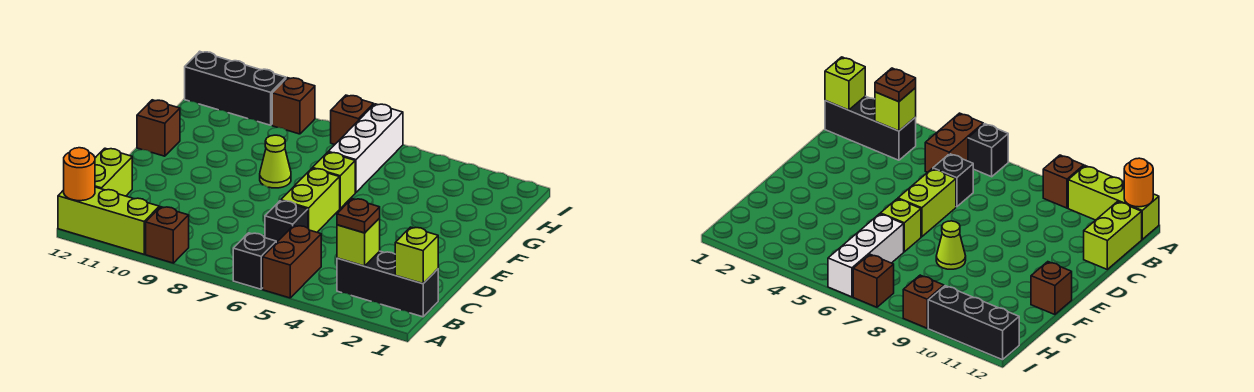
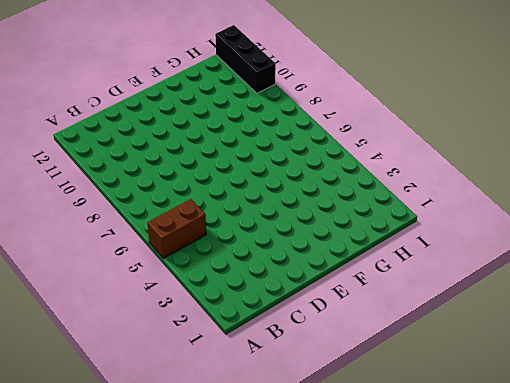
none -> black brick A6 level 1
none -> brown brick A9 level 1
none -> lime brick A10:A12 level 1

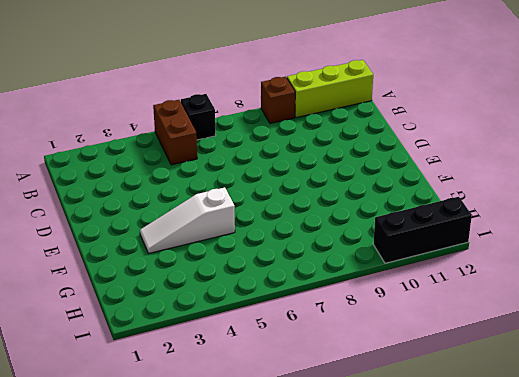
white slope F3:F5 level 1 top 5 -> none
none -> black brick B1:B3 level 1
none -> lime brick B12:C12 level 1
none -> black brick C6 level 1

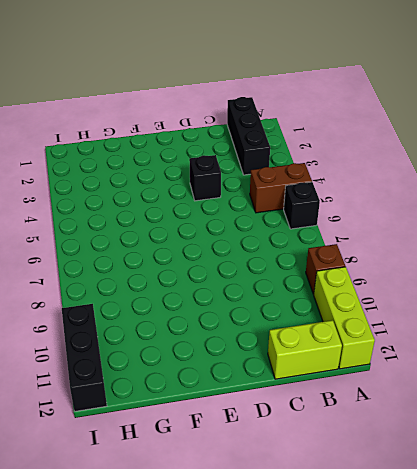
black brick D4 level 1 -> black brick C6 level 1
none -> lime brick D6:E6 level 1
none -> lime brick F6 level 1
none -> lime cone F8 level 1

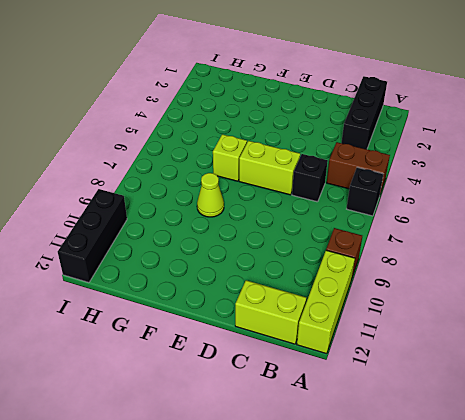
none -> brown brick F12 level 1
none -> white brick G6:I6 level 1
none -> brown brick I7 level 1

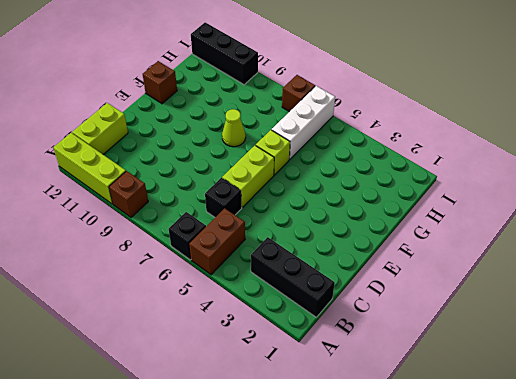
none -> brown brick I9 level 1
none -> orange round brick A12 level 2
none -> lime brick B1 level 2

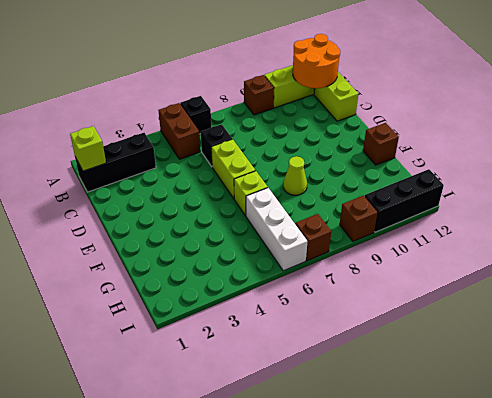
orange round brick A11:B12 level 2 -> orange round brick A12 level 2
none -> lime brick B3 level 2
none -> brown plate B3 level 3

